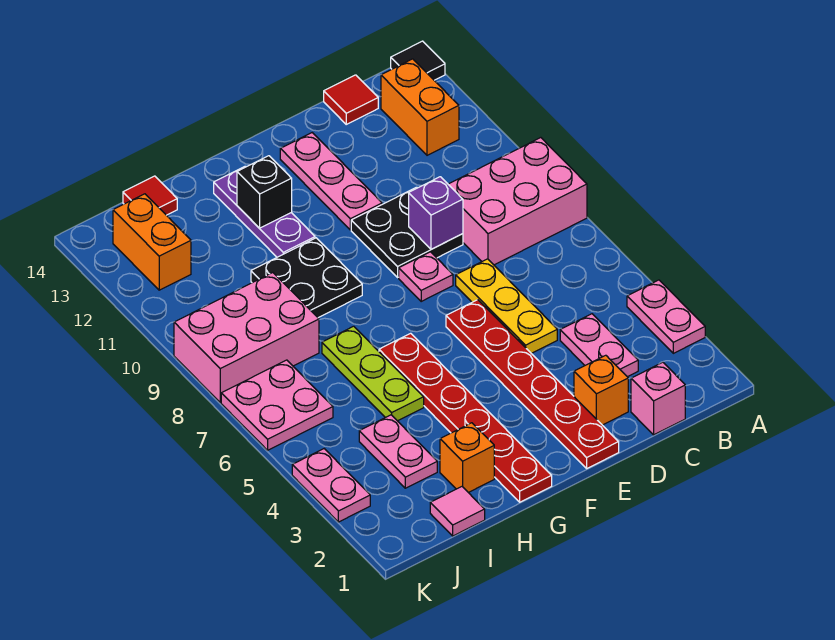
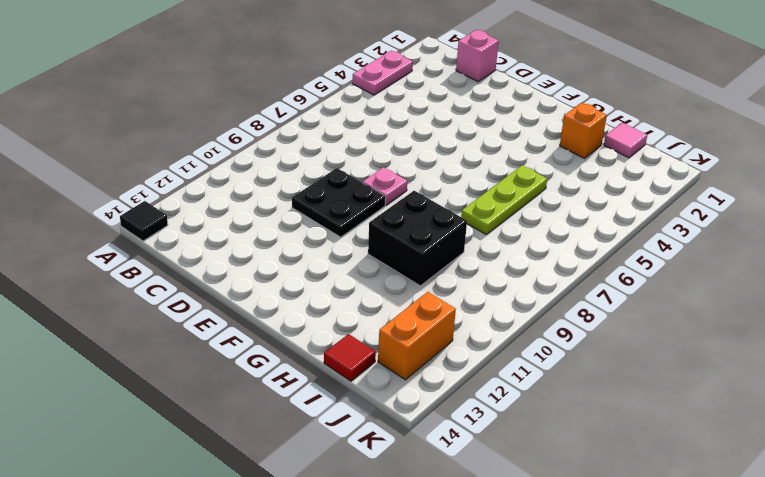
black brick G9:H10 level 1 -> black plate G9:H10 level 1
none -> pink brick A8:C9 level 1
none -> orange brick B12:B13 level 1
none -> pink plate C3:C4 level 1

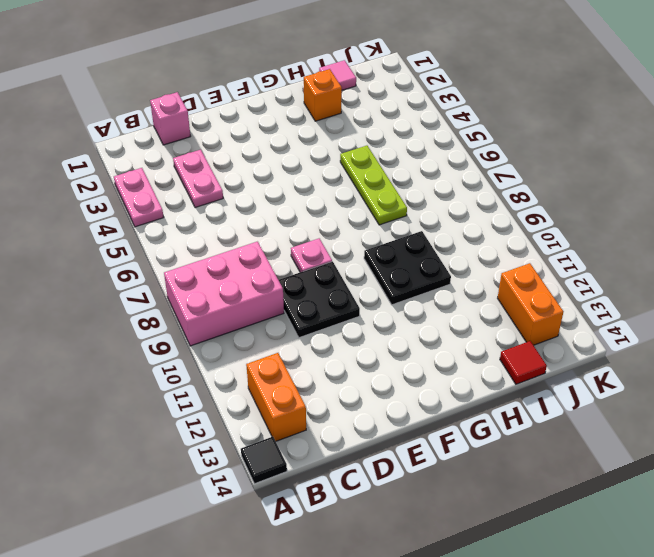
none -> red tile C14 level 1
none -> orange brick D2 level 1
none -> yellow plate D5:D7 level 1

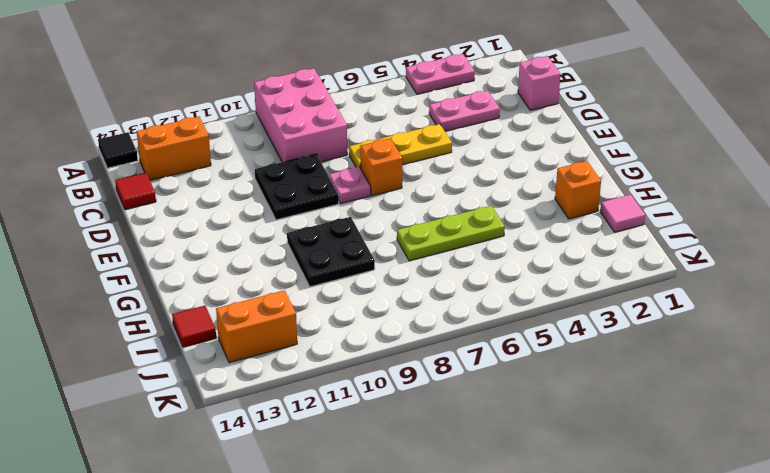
orange brick E7 level 1 -> orange brick D2 level 1
none -> red plate E1:E6 level 1
none -> pink plate E11:E13 level 1
none -> red plate G1:G6 level 1

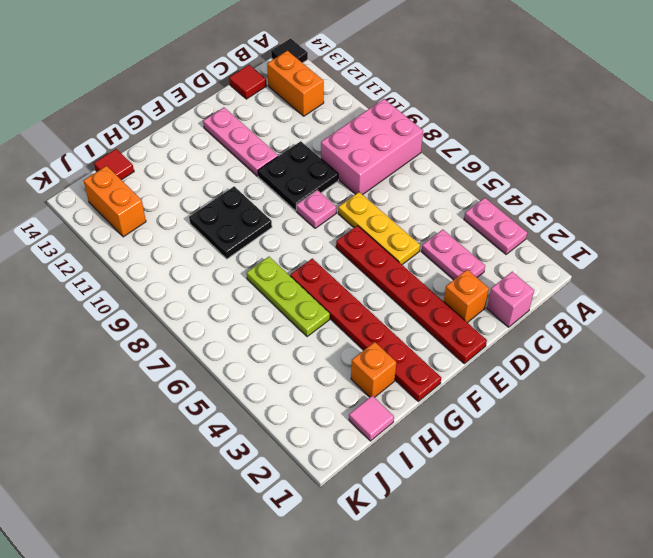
none -> purple plate G11:G13 level 1
none -> pink plate I3:I4 level 1
none -> pink brick I8:K9 level 1

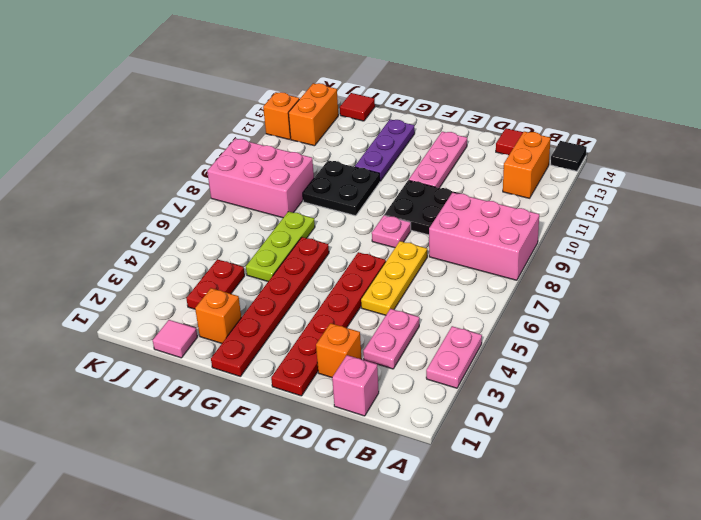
red plate I3:I4 level 1 -> pink plate I3:I4 level 1
orange brick K12 level 1 -> none
none -> pink plate J6:K7 level 1
none -> pink plate K3:K4 level 1
none -> purple brick D9 level 2

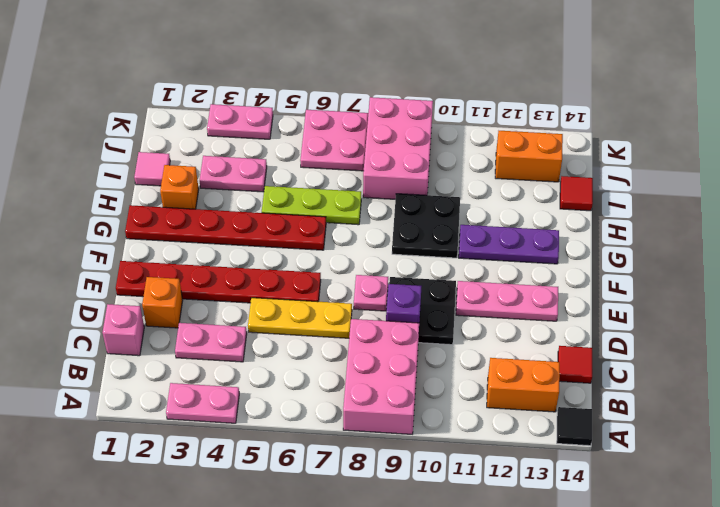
none -> black brick G12 level 2

